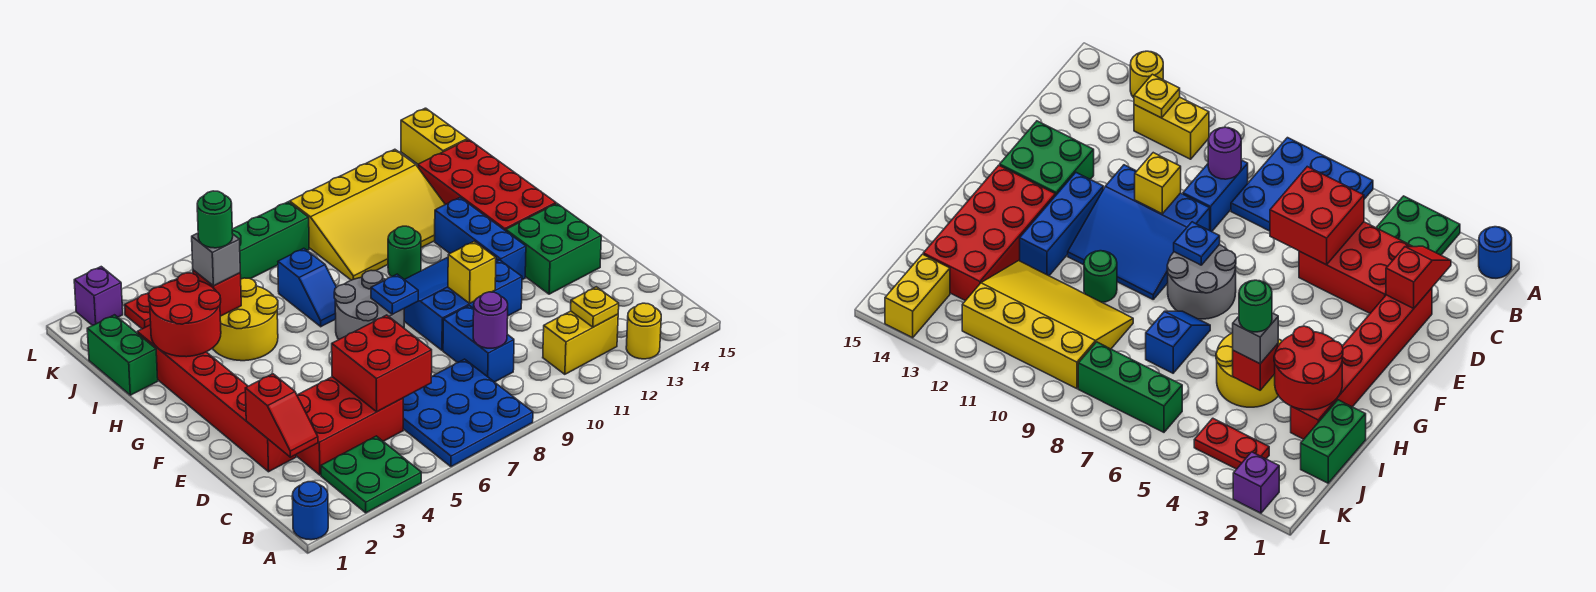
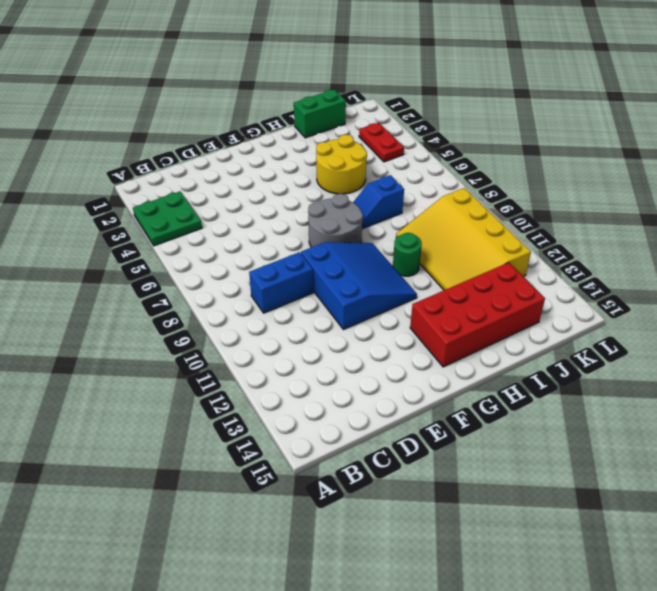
none -> blue round brick A1 level 1
none -> blue plate A6:C8 level 1
none -> yellow round brick A13 level 1
none -> yellow brick B11:B12 level 1

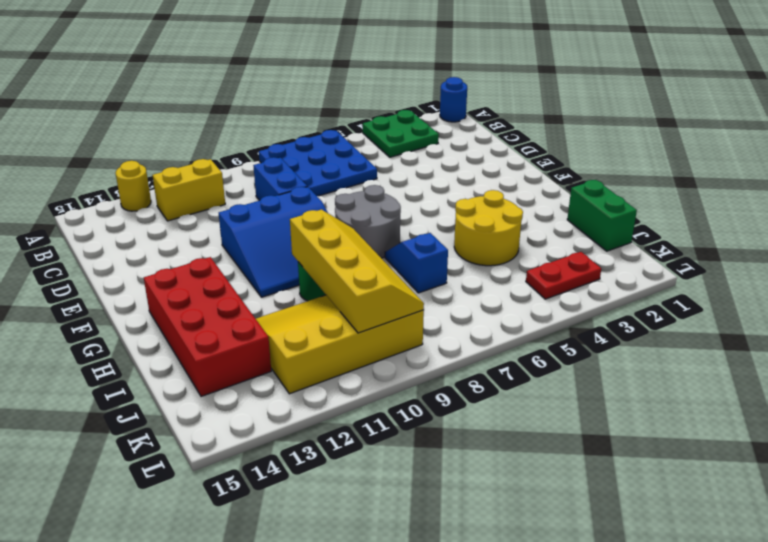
yellow slope H9:K10 level 2 top 10 -> none
none -> red brick C3:D5 level 1
none -> red brick D2:I2 level 1
none -> green brick E13:F14 level 1
none -> blue brick F12:H12 level 1

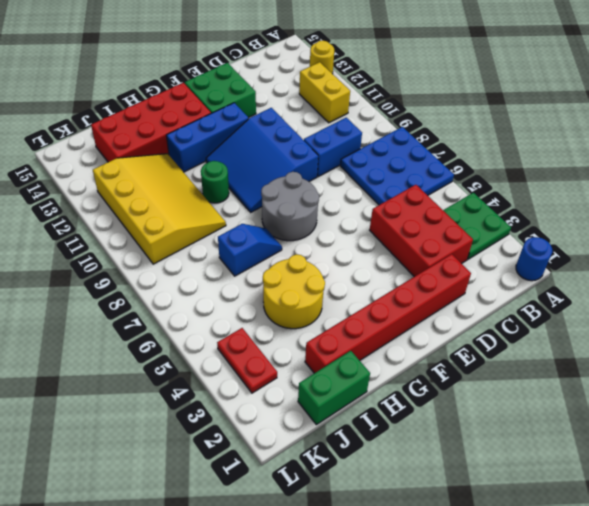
none -> green brick K6:K8 level 1
none -> yellow brick K14:L14 level 1
none -> purple brick L2 level 1
none -> yellow plate B12 level 2

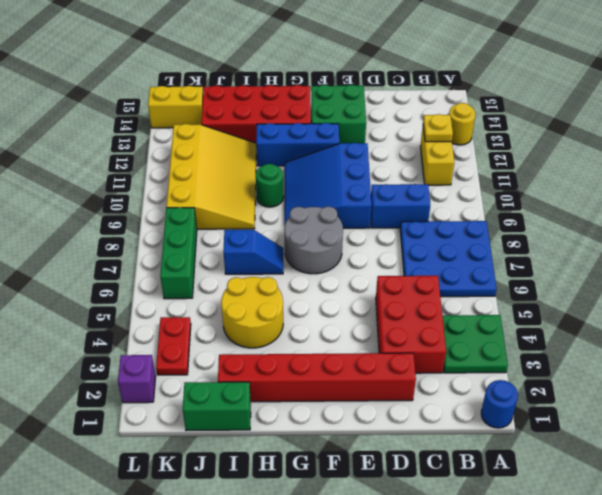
none -> red slope C2:D2 level 2 top D
none -> red brick C5:D6 level 2
none -> purple round brick C9 level 2
none -> yellow brick E10 level 2

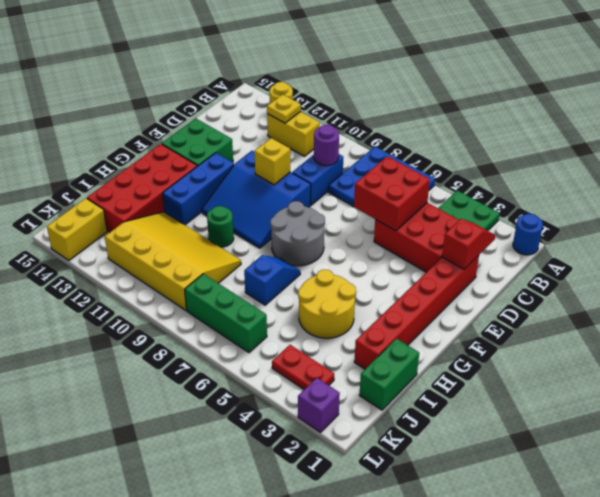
none -> blue plate F8 level 2
none -> red round brick H2:I3 level 2
none -> red brick I4 level 2
none -> grey brick I4 level 3

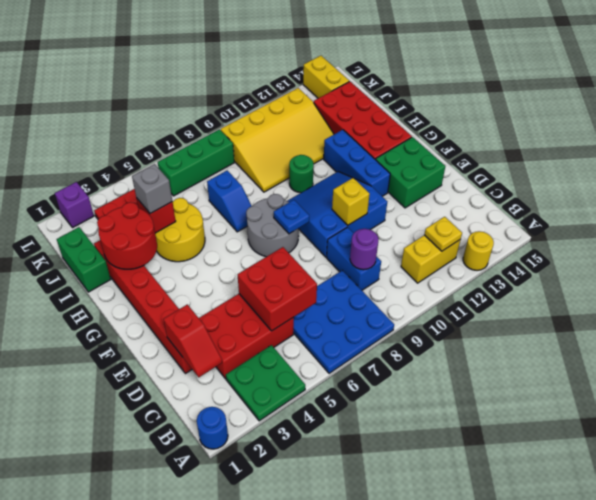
none -> green round brick I4 level 4

